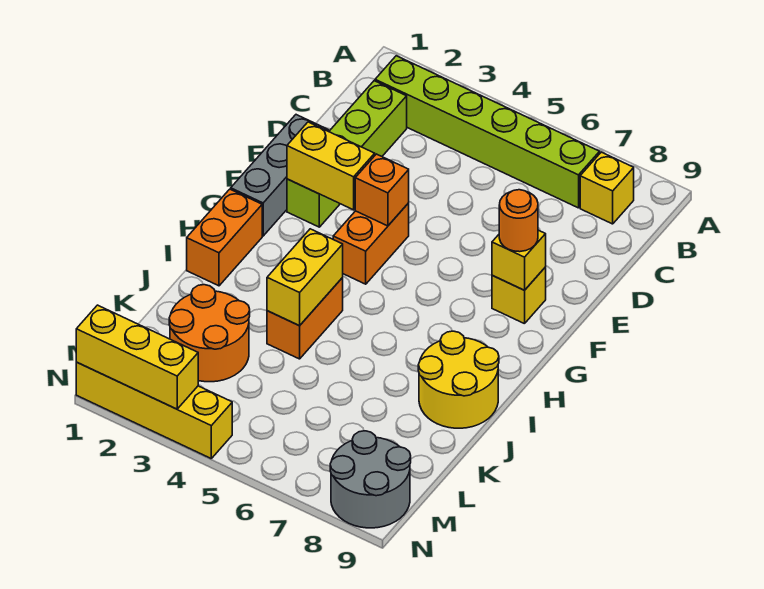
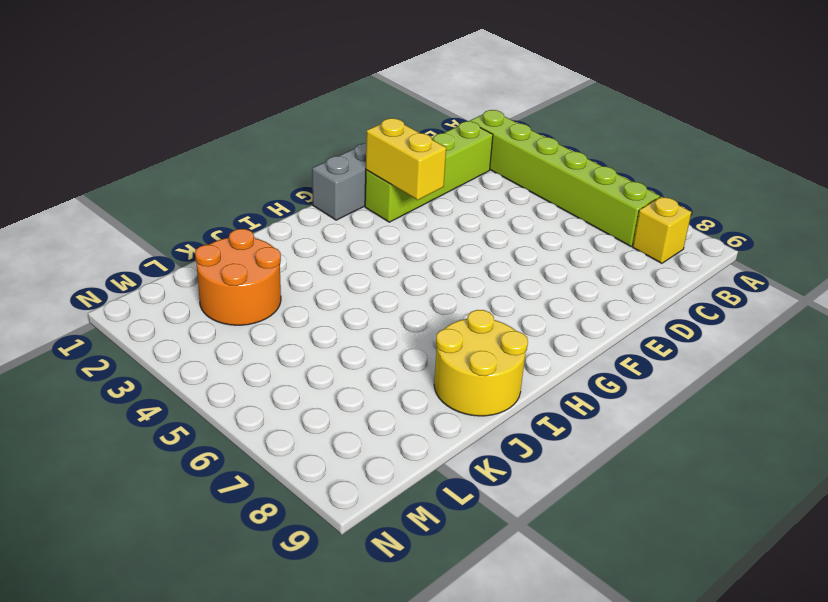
none -> orange brick F4:G4 level 1
none -> yellow brick F8 level 1
none -> orange brick H1:I1 level 1

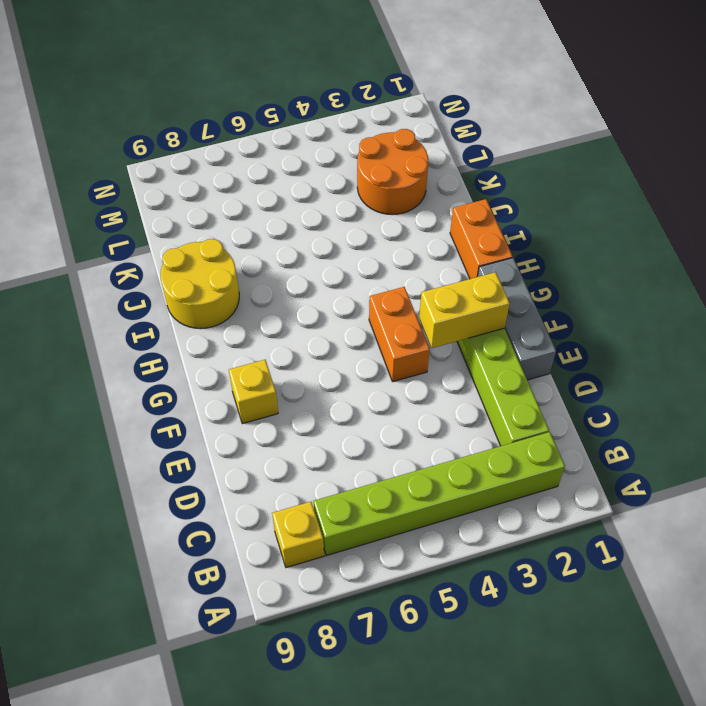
none -> orange brick I4:J4 level 1
none -> grey round brick M8:N9 level 1
none -> yellow brick N1:N4 level 1

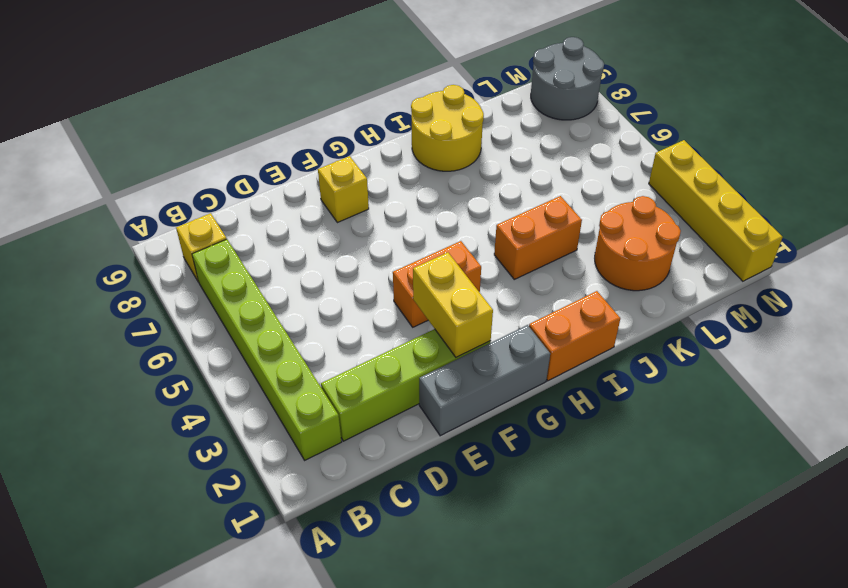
none -> orange brick F4 level 2
none -> yellow brick F8 level 2
none -> yellow brick I4:J4 level 2

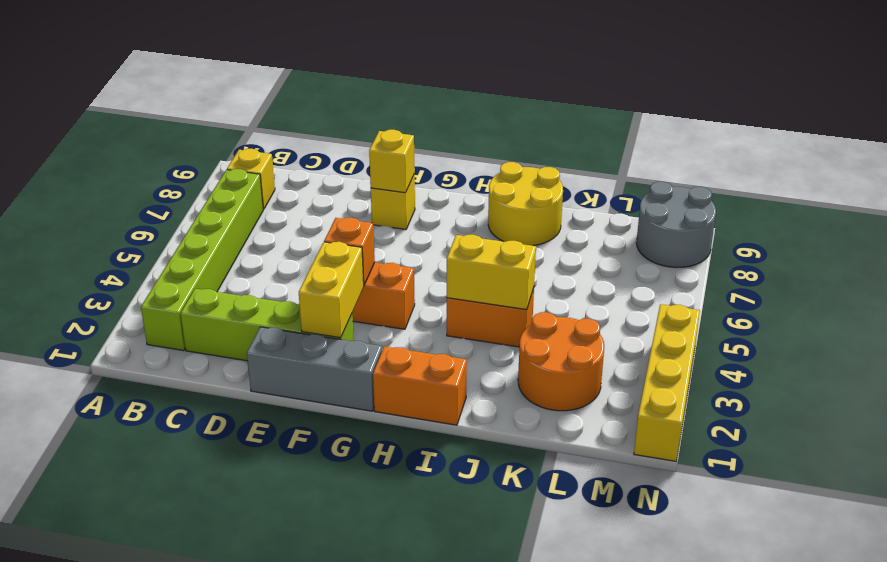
none -> yellow brick N1:N3 level 2
none -> orange round brick F8 level 3

